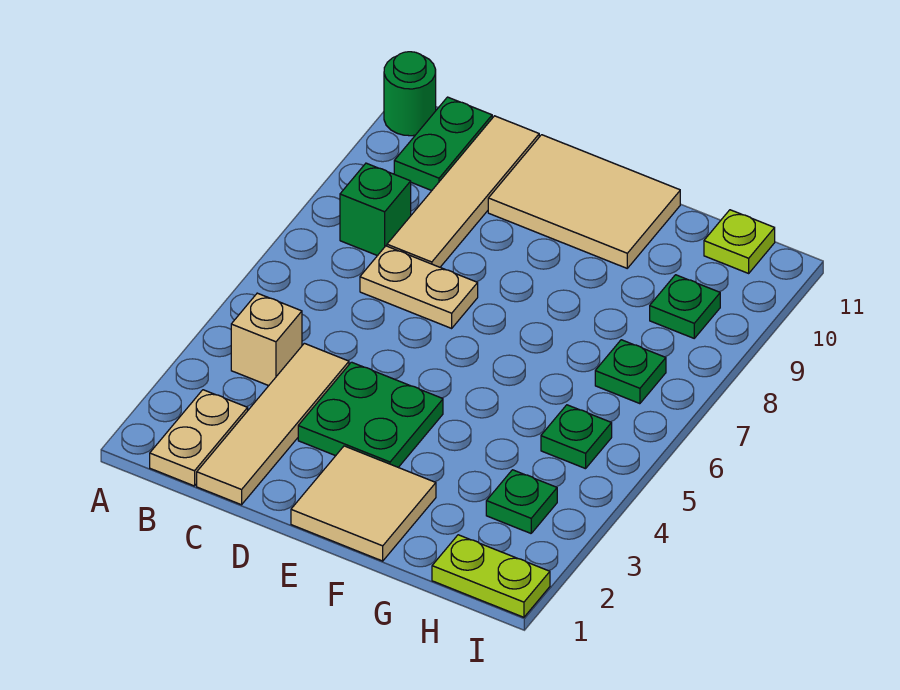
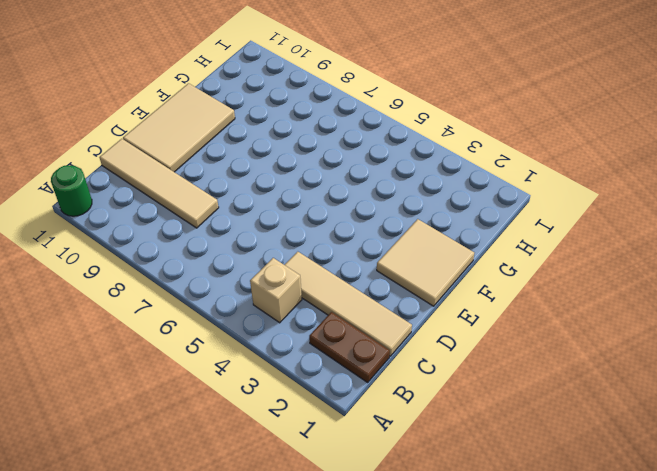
brown plate B1:B2 level 1 -> tan plate B1:B2 level 1
none -> green brick B8 level 1
none -> green plate B10:B11 level 1
none -> tan plate C7:D7 level 1

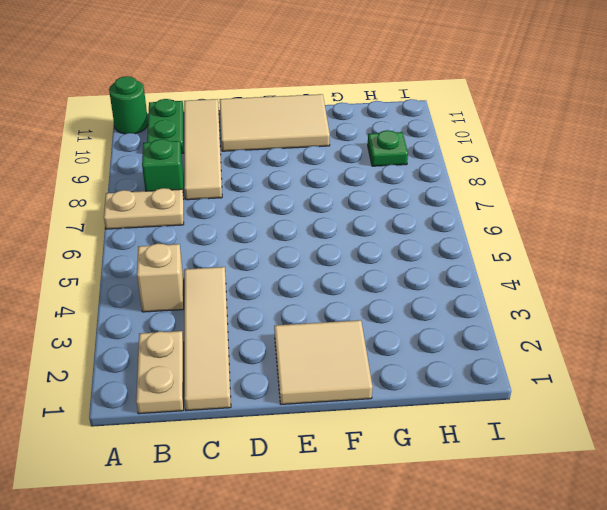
tan plate A7:B7 level 1 -> tan plate C7:D7 level 1
none -> green plate D3:E4 level 1
none -> lime plate H1:I1 level 1
none -> green plate H3 level 1

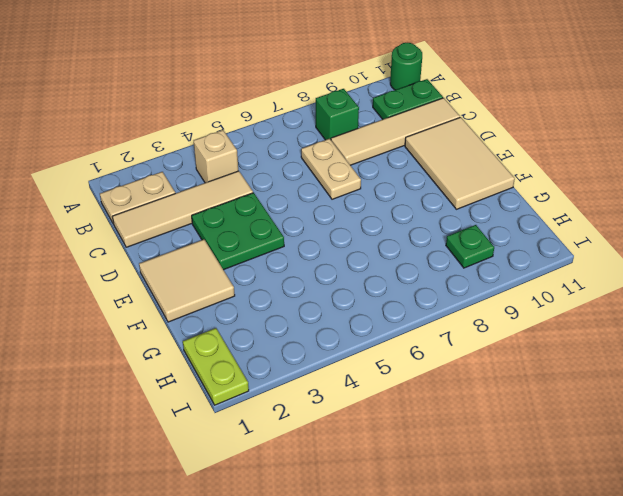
none -> green plate H3 level 1
none -> green plate H5 level 1
none -> green plate H7 level 1

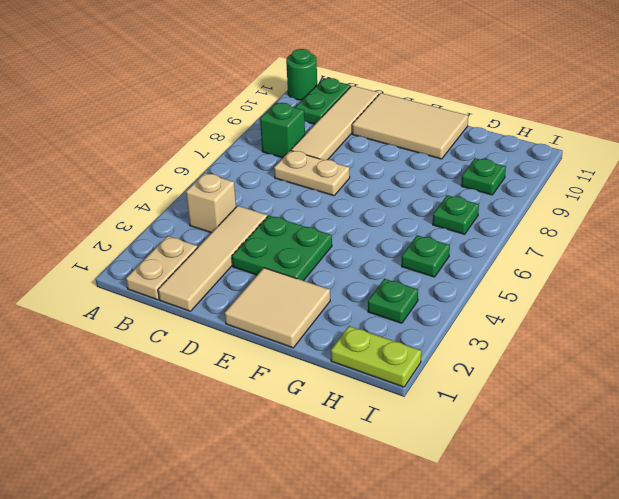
none -> lime plate H11 level 1

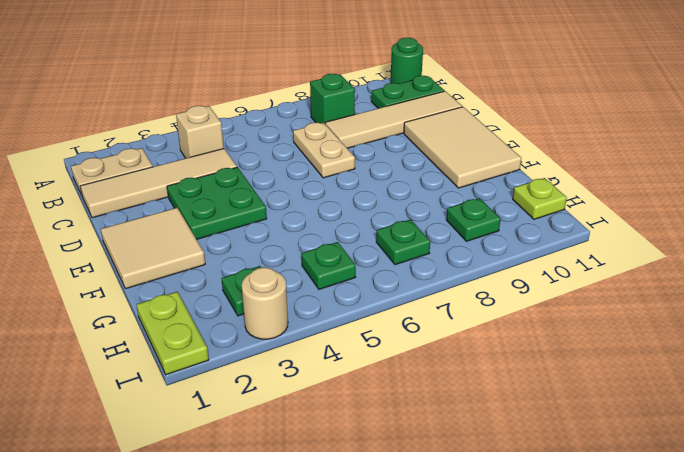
tan round brick I3 level 1 -> none

